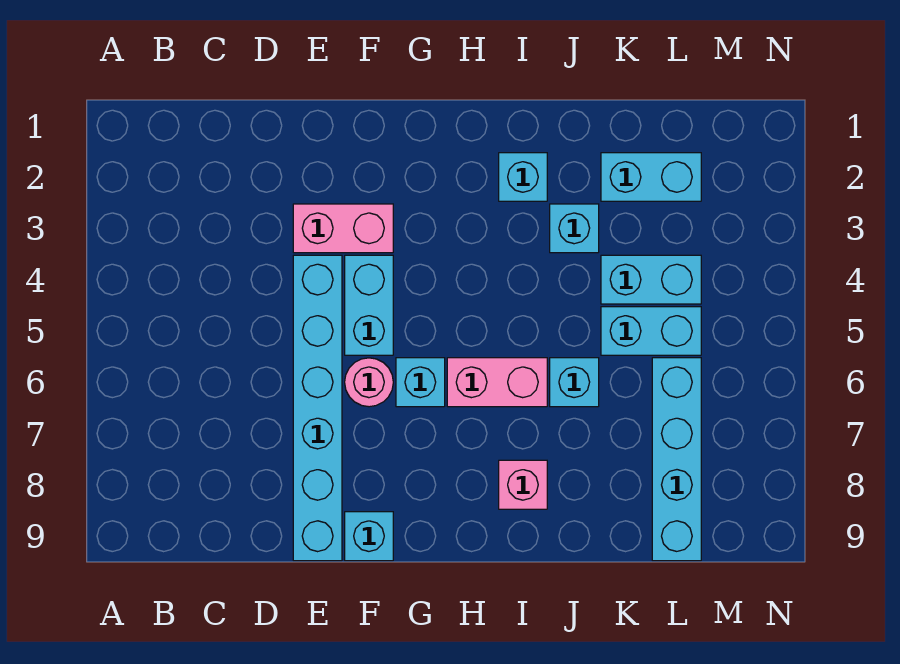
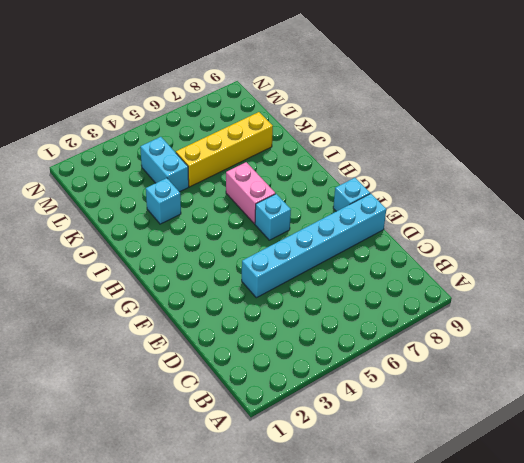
yellow brick K5:K8 level 1 -> cyan brick K5:L5 level 1
none -> pink brick E3:F3 level 1
none -> cyan brick F4:F5 level 1
none -> pink round brick F6 level 1

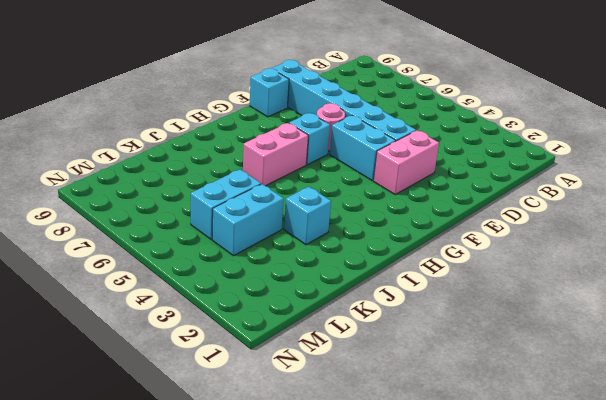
none -> cyan brick I2 level 1
none -> pink brick I8 level 1
none -> cyan brick J6 level 1

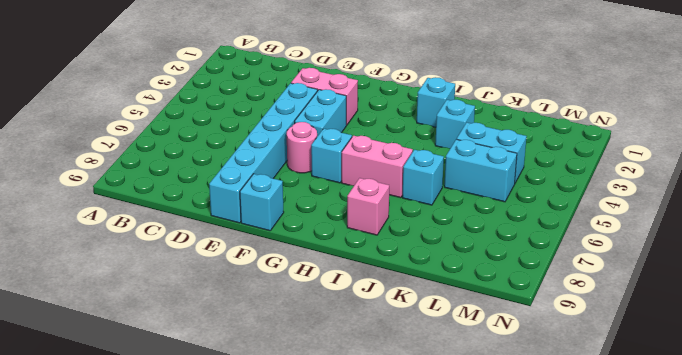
none -> cyan brick K2:L2 level 1
none -> cyan brick L6:L9 level 1

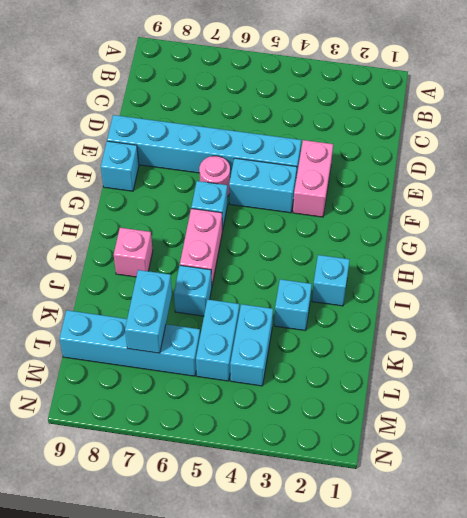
cyan brick K7:L7 level 2 -> cyan brick K2:L2 level 1

